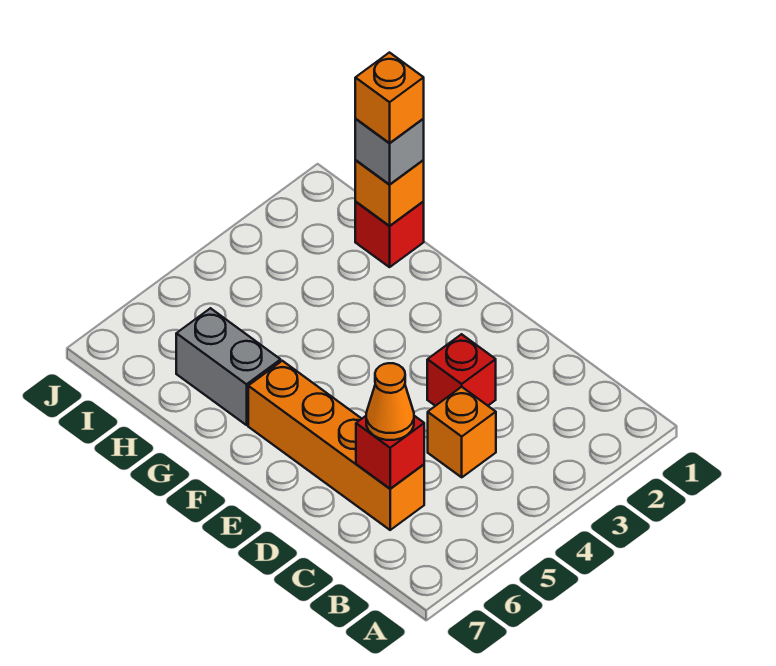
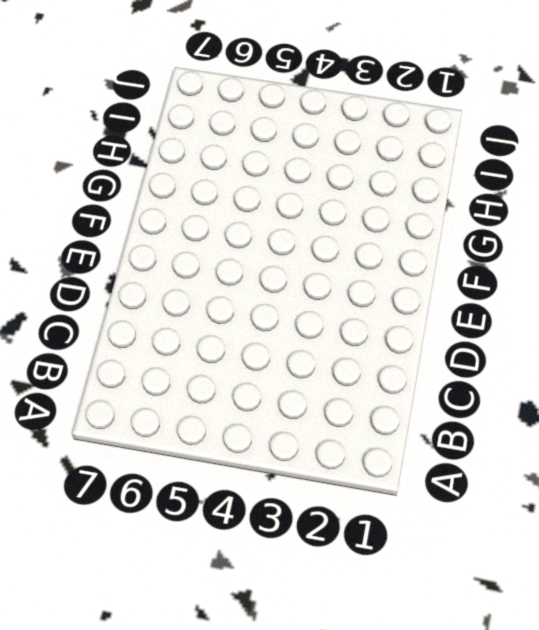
none -> orange brick C4 level 1
none -> orange brick C6:F6 level 1

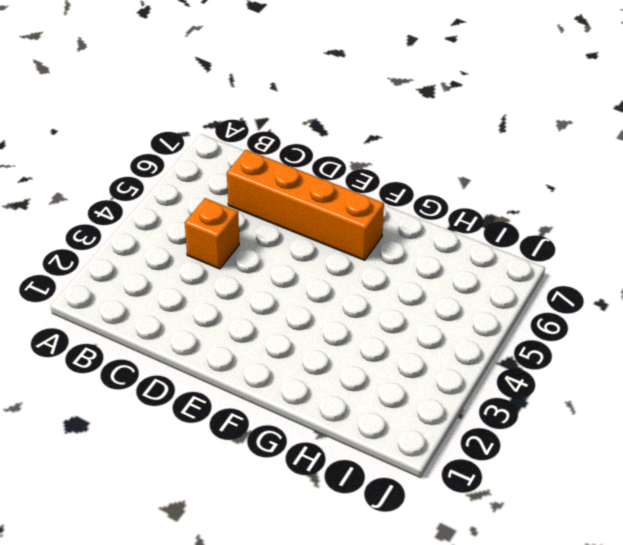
none -> red brick D3 level 1
none -> grey brick G6:H6 level 1

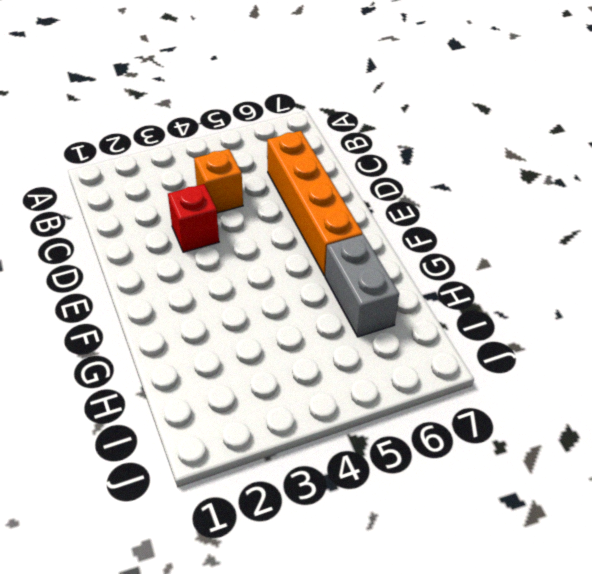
none -> red brick H1 level 1
none -> red brick C6 level 2

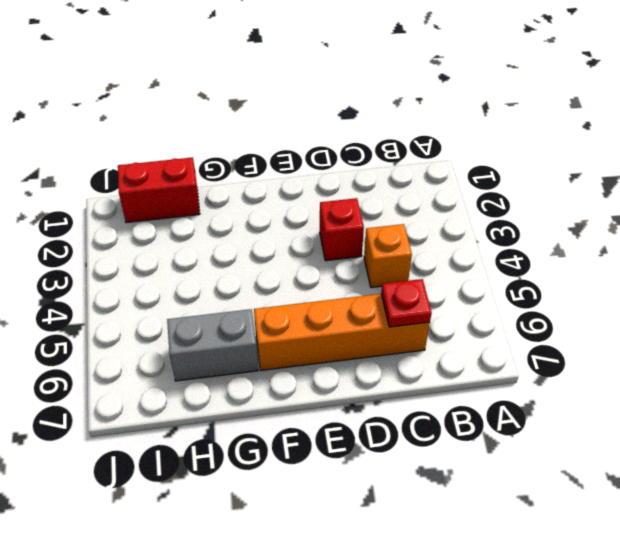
red plate C6 level 2 -> red brick C6 level 2
red brick H1:I1 level 1 -> red brick H1 level 1
none -> orange brick H1 level 2
none -> orange cone C6 level 3

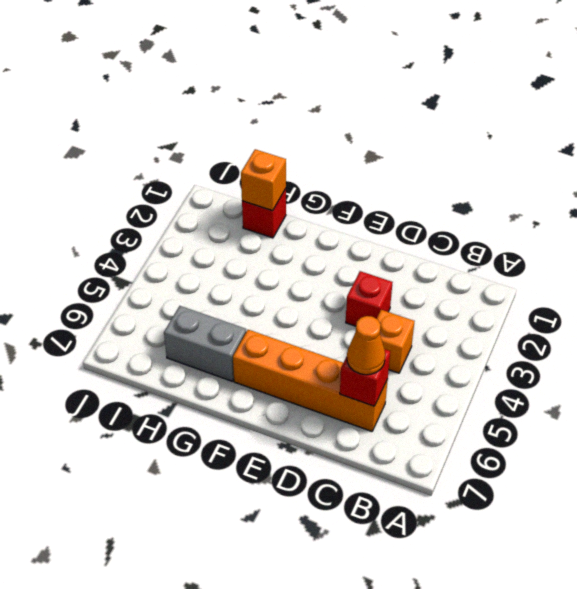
none -> grey brick H1 level 3
none -> orange brick H1 level 4

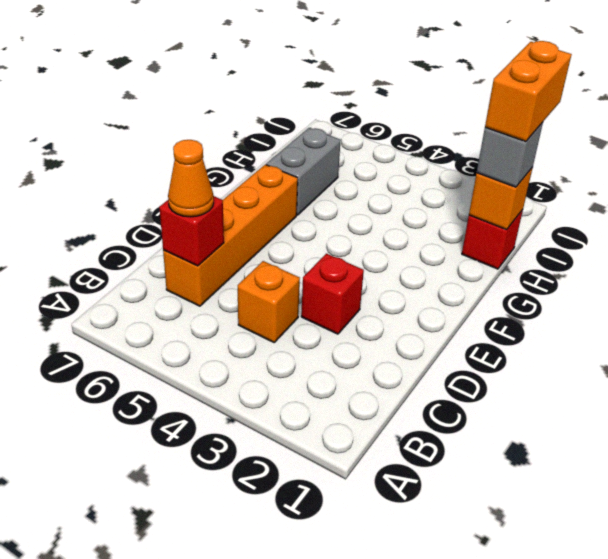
orange brick H1:I1 level 4 -> orange brick H1 level 4

